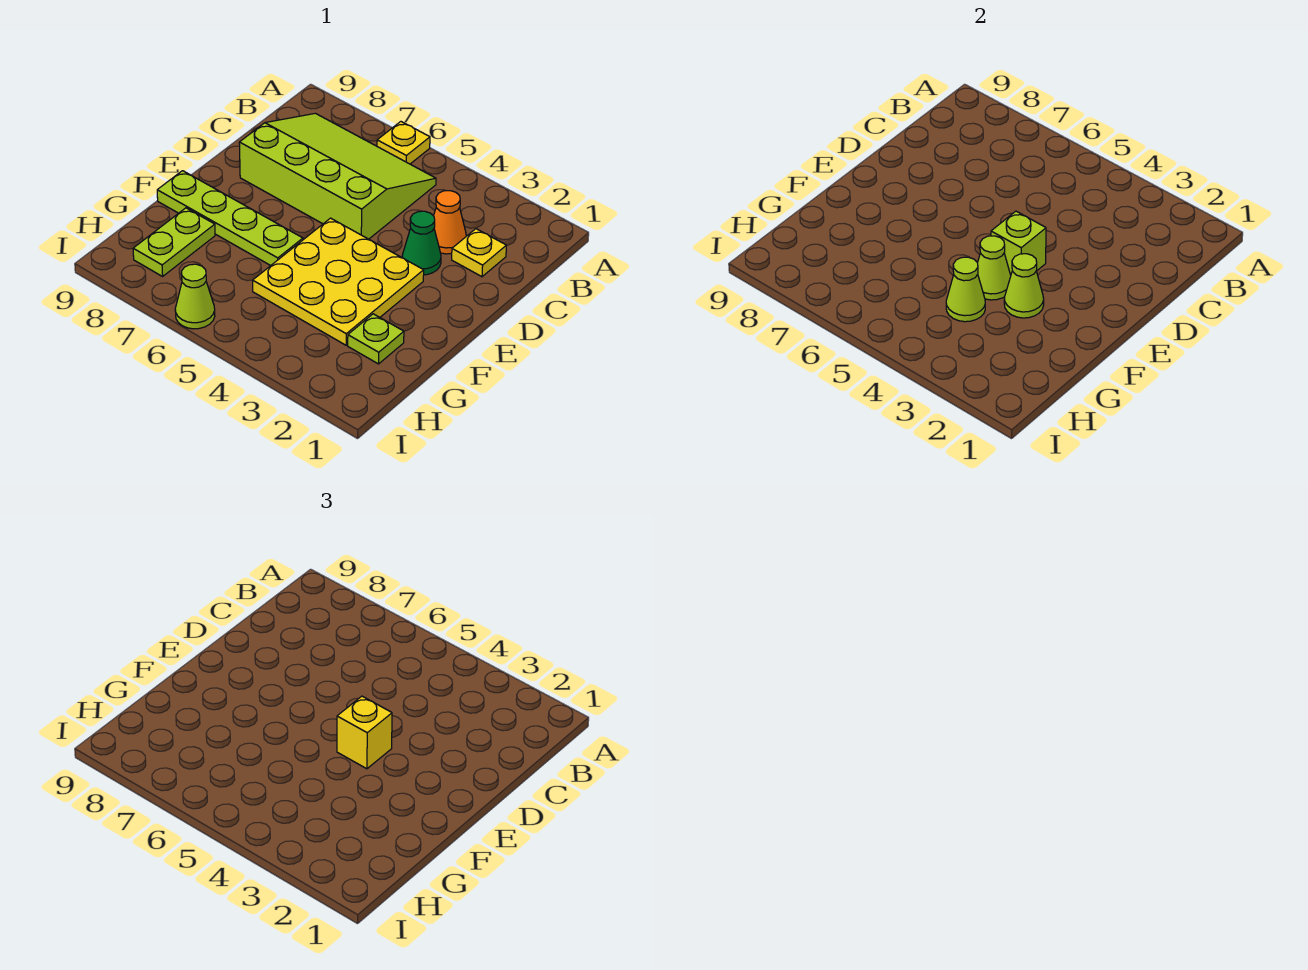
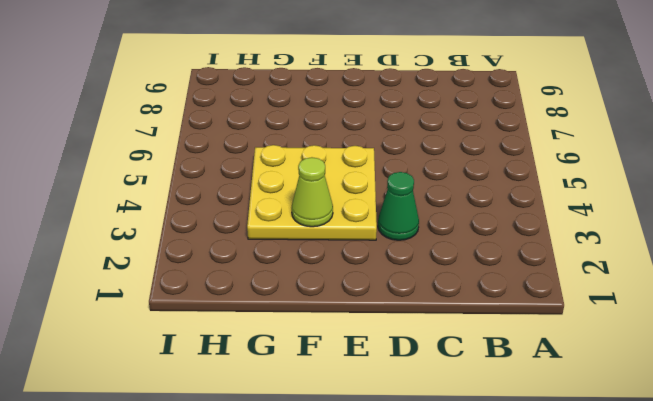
none -> yellow plate A6 level 1
none -> lime slope B5:D8 level 1 top D
none -> yellow plate C2 level 1

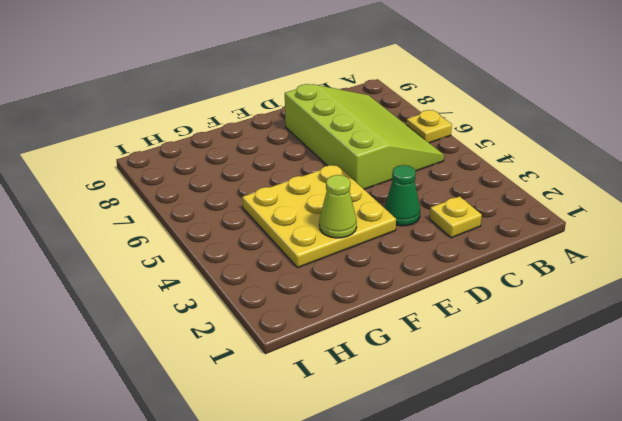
none -> orange cone C3 level 1
none -> lime plate F6:F9 level 1
none -> lime plate G2 level 1

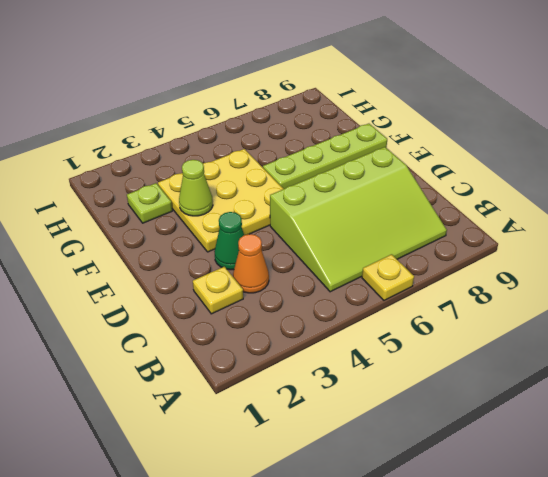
none -> lime plate G8:H8 level 1
none -> lime cone I6 level 1
none -> lime brick E4 level 2

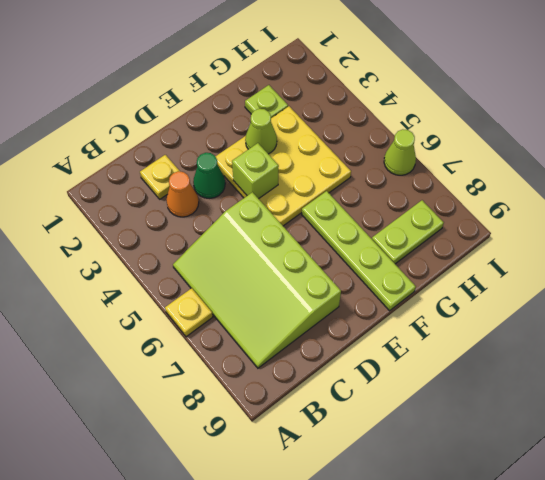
none -> lime cone F4 level 2
none -> lime cone G4 level 2
none -> yellow brick E4 level 3

